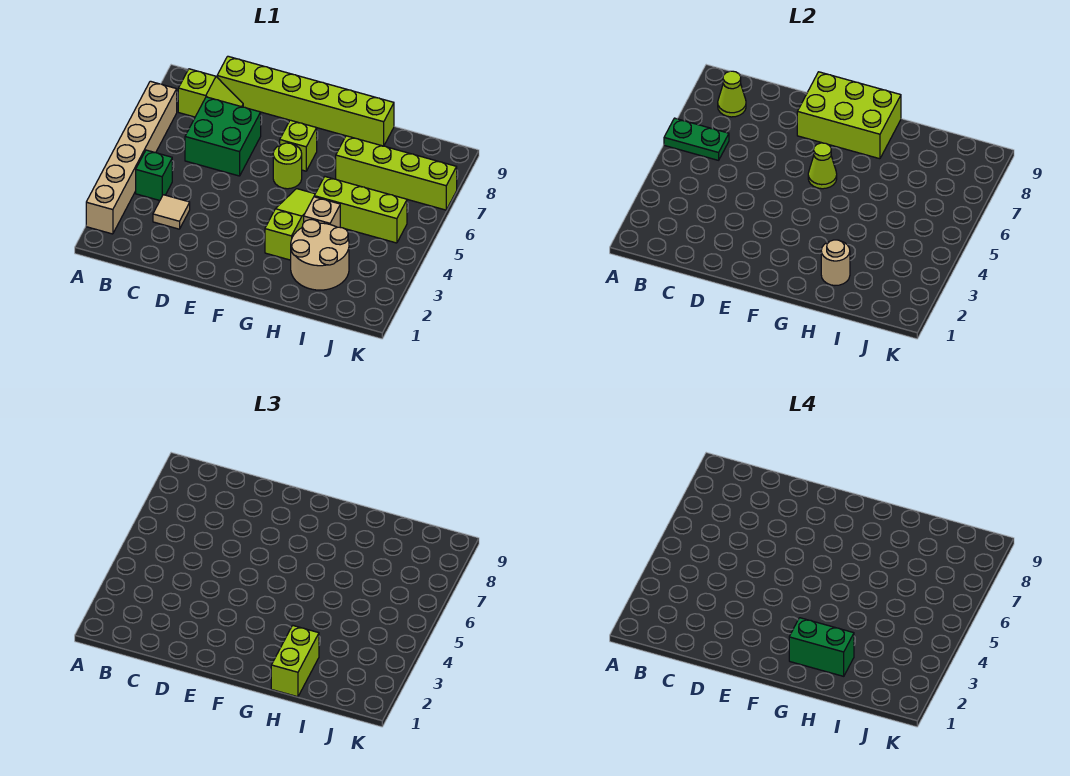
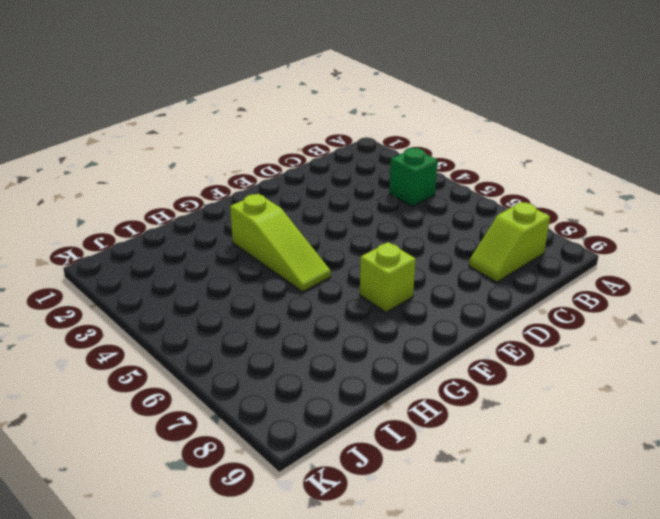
none -> tan brick A2:A7 level 1
none -> tan tile C3 level 1
none -> green brick C6:D7 level 1

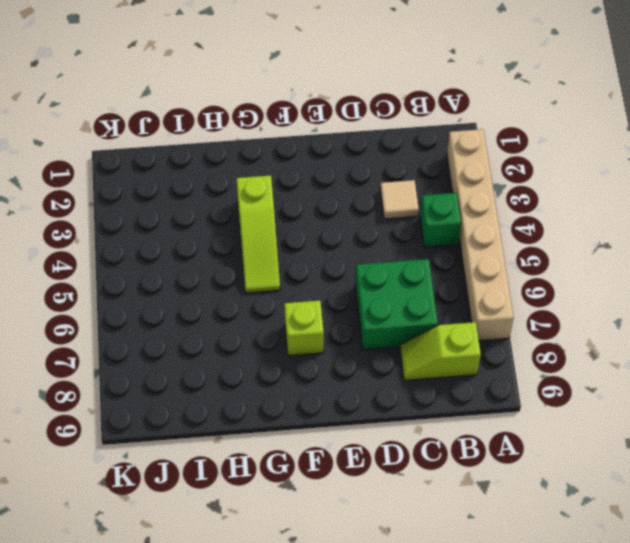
none -> lime brick C9:H9 level 1
none -> lime round brick F6 level 1
none -> tan round brick H2:I3 level 1

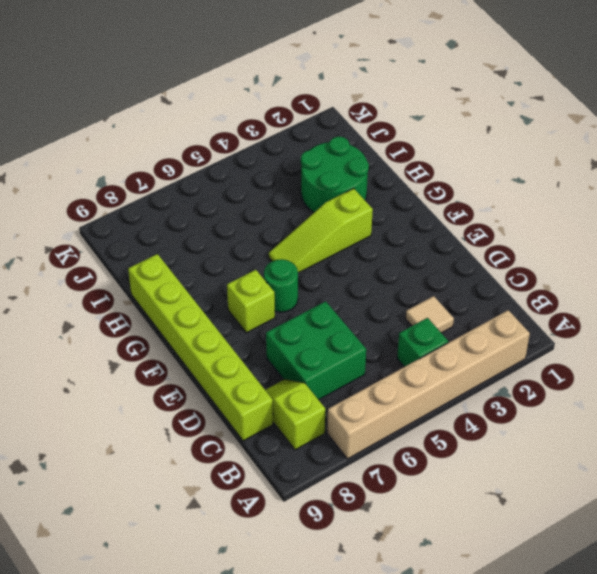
green round brick F6 level 1 -> lime round brick F6 level 1
green round brick H2:I3 level 1 -> tan round brick H2:I3 level 1
none -> tan brick H4 level 1
none -> lime brick H5:J5 level 1
none -> lime brick H7:K7 level 1

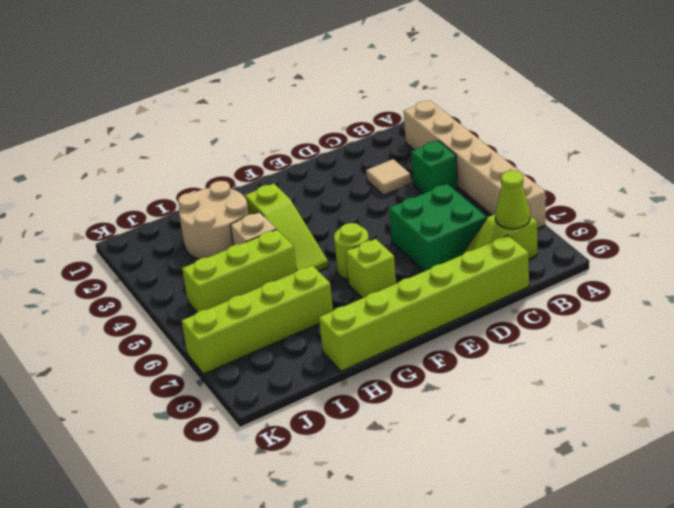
none -> green plate A6:B6 level 2
none -> lime brick E8:G9 level 2
none -> lime cone F6 level 2

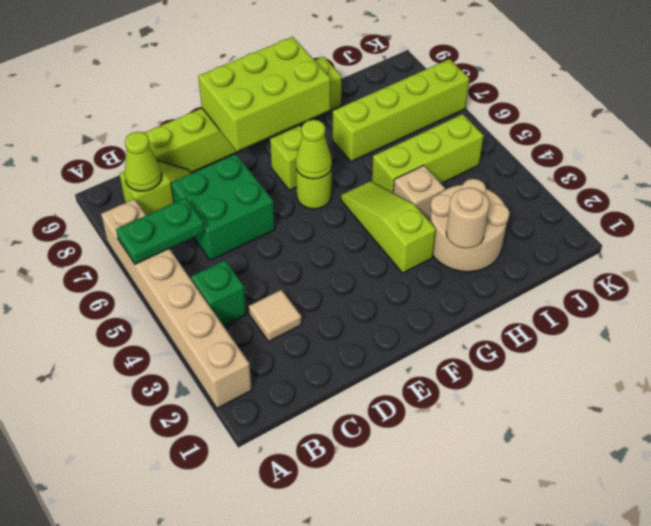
none -> lime brick H1:H2 level 3
none -> green brick G2:H2 level 4

